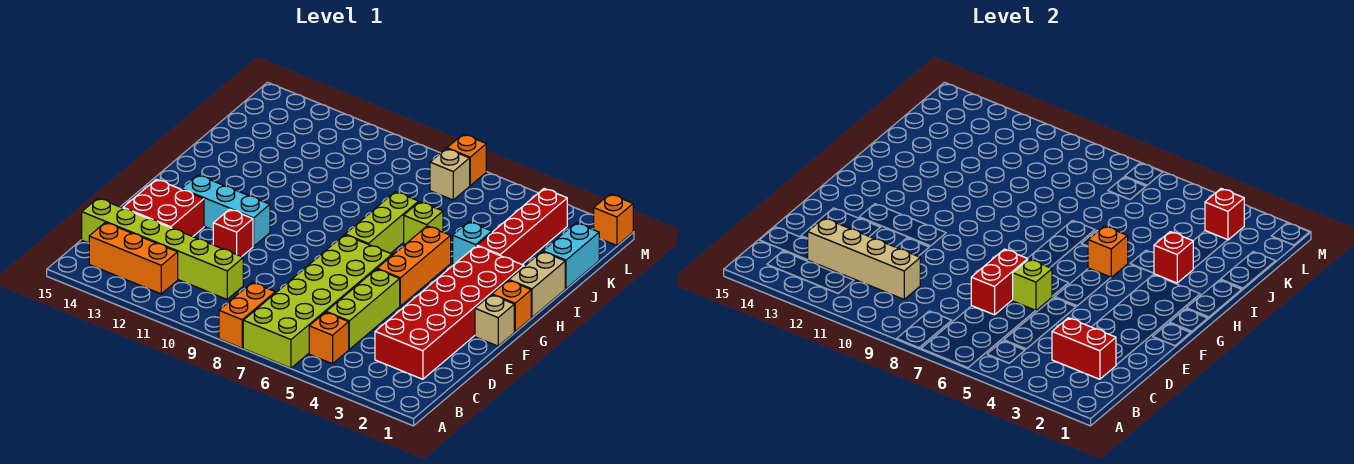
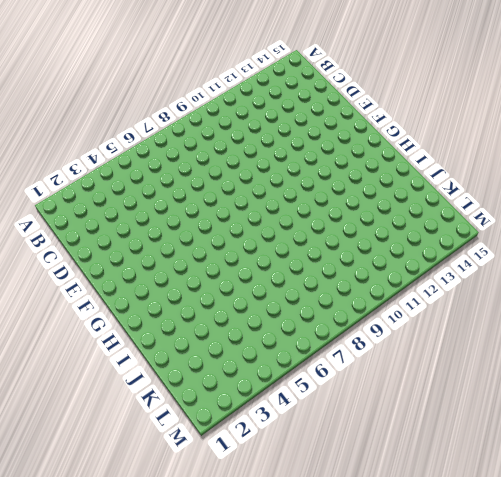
none -> lime brick A6:F7 level 1
none -> orange brick A8:B8 level 1
none -> orange brick B5 level 1

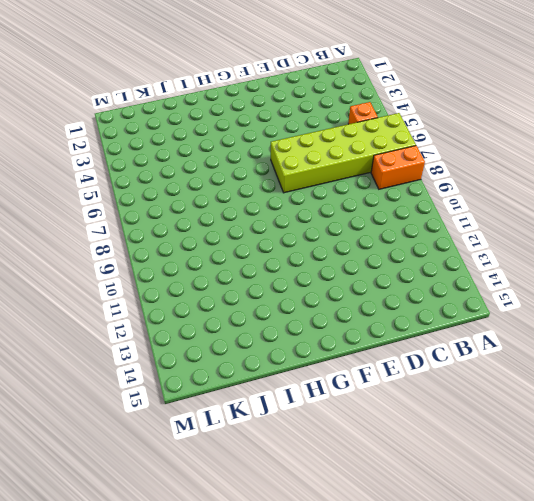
none -> orange brick B12:B14 level 1
none -> red brick C2:H3 level 1
none -> lime brick C5:E5 level 1

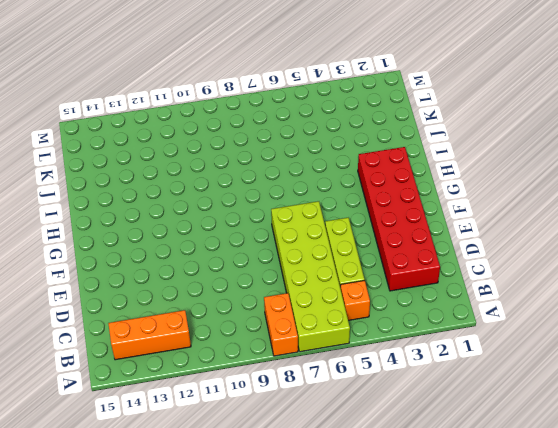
none -> lime brick C10:C15 level 1
none -> red brick D13:E14 level 1
none -> red brick E11 level 1

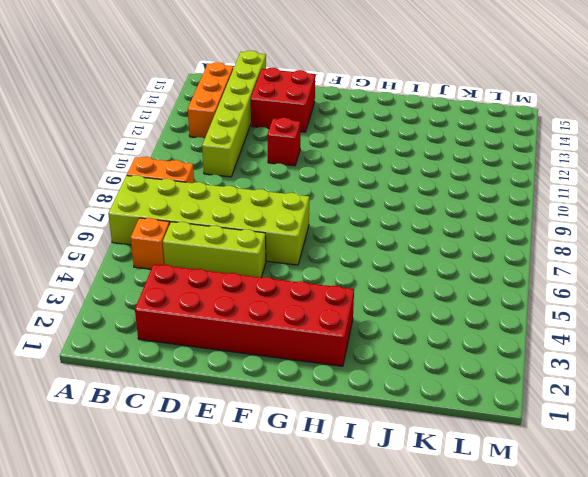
none -> tan brick F1 level 1
none -> orange brick F5:H5 level 1
none -> cyan brick F11:F13 level 1

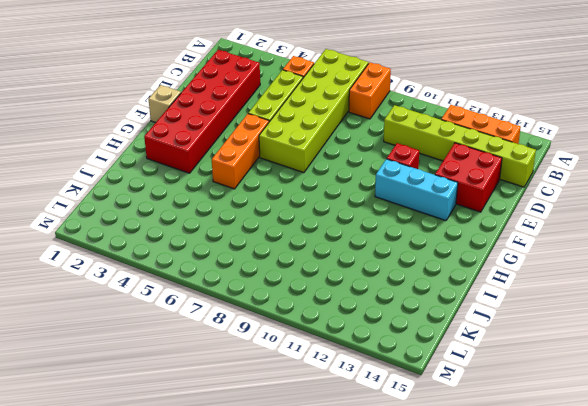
none -> orange brick G1 level 1
none -> lime brick G7:I7 level 1
none -> tan brick H1:I1 level 1

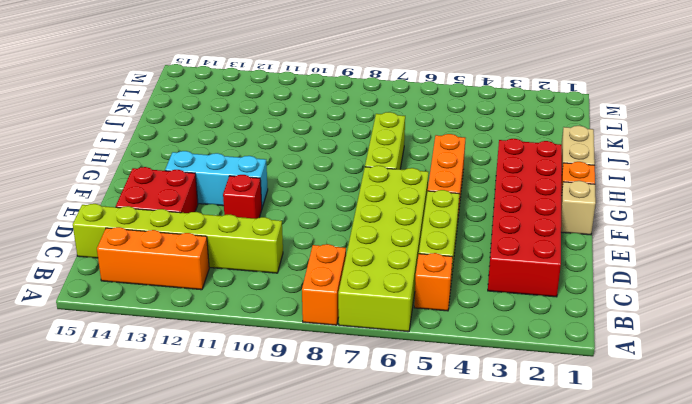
none -> red brick I3:L3 level 1
none -> cyan brick I4 level 1
none -> lime brick I6 level 1

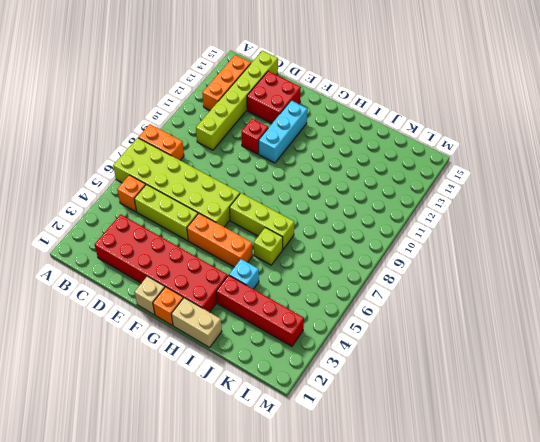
none -> cyan brick J1:K1 level 1
none -> tan brick L7 level 1
none -> orange brick M1 level 1

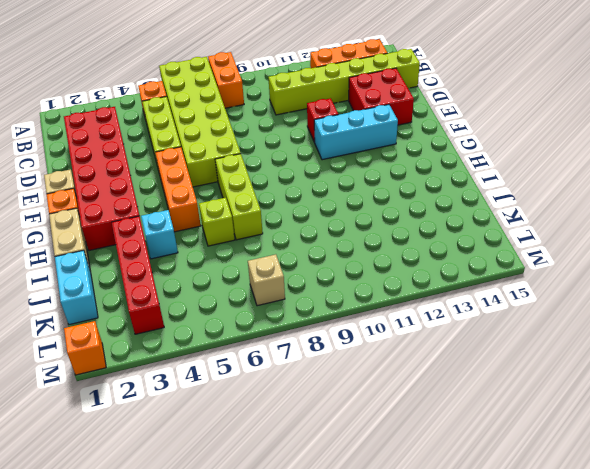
none -> orange brick M7 level 1
none -> red brick C2:C3 level 2
none -> tan brick C10:C13 level 2

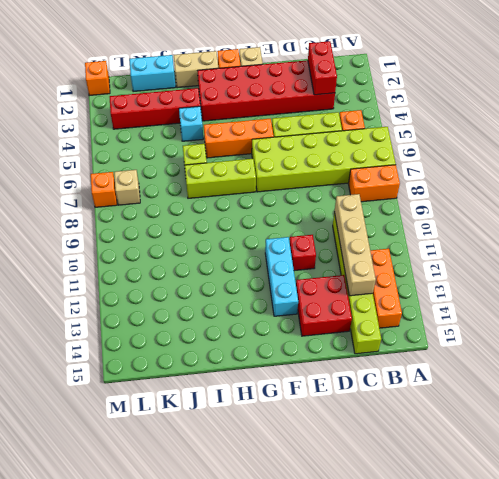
none -> red brick D7:E7 level 2
none -> lime brick E6 level 2
none -> orange brick H5 level 2

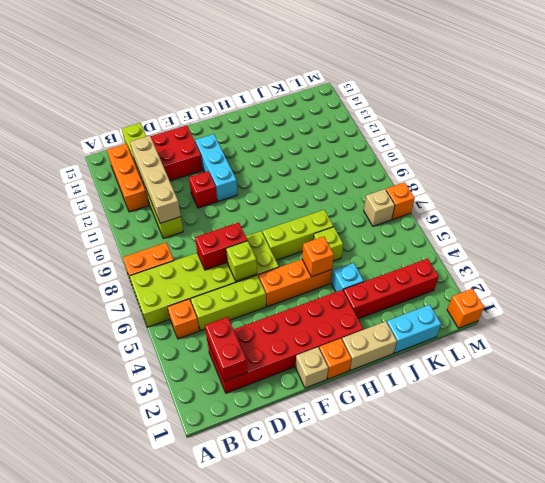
none -> red brick I3 level 2
none -> red brick L3 level 2

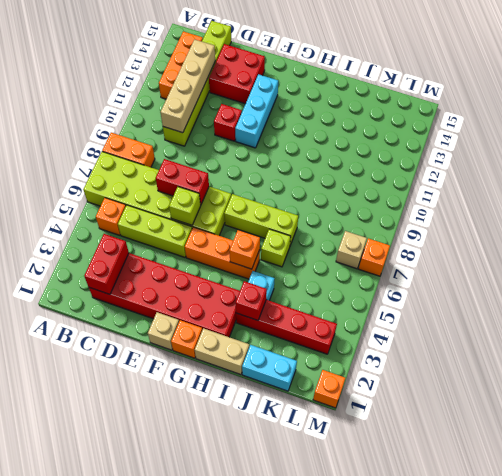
none -> red brick L3 level 2

